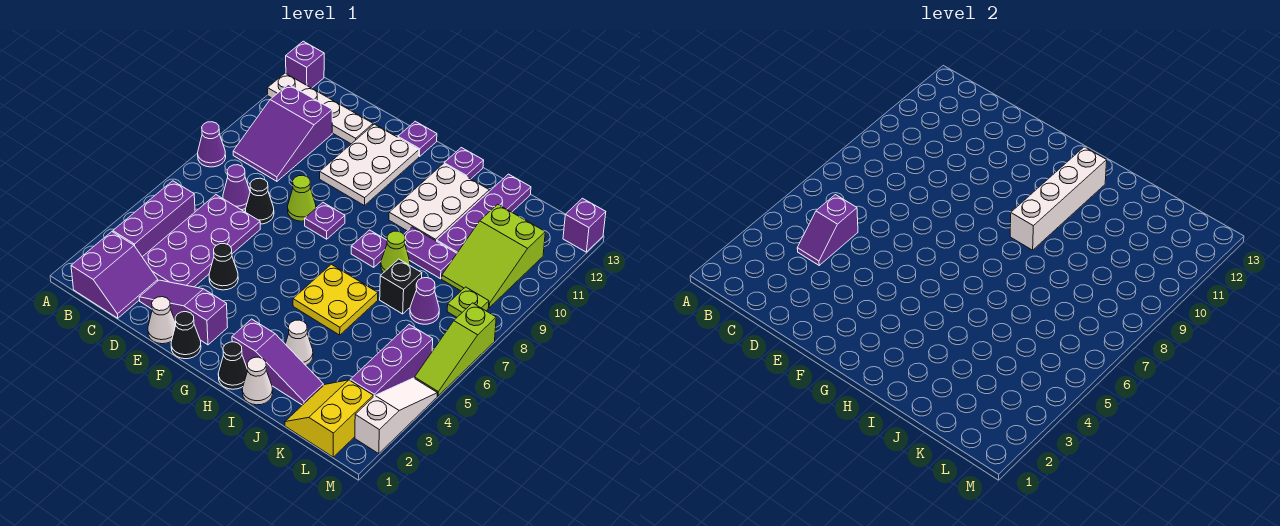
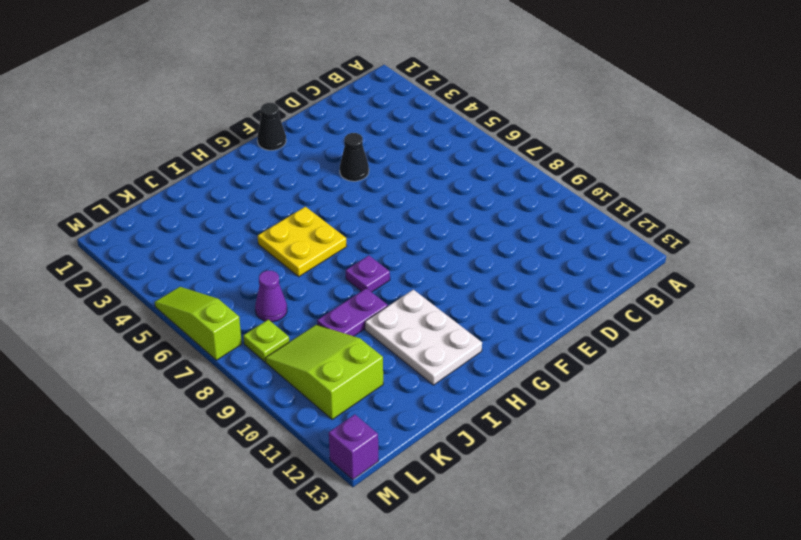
none -> purple cone A8 level 1
none -> white plate A12:D12 level 1
none -> purple brick A13 level 1
none -> purple slope B1:C2 level 1 top B

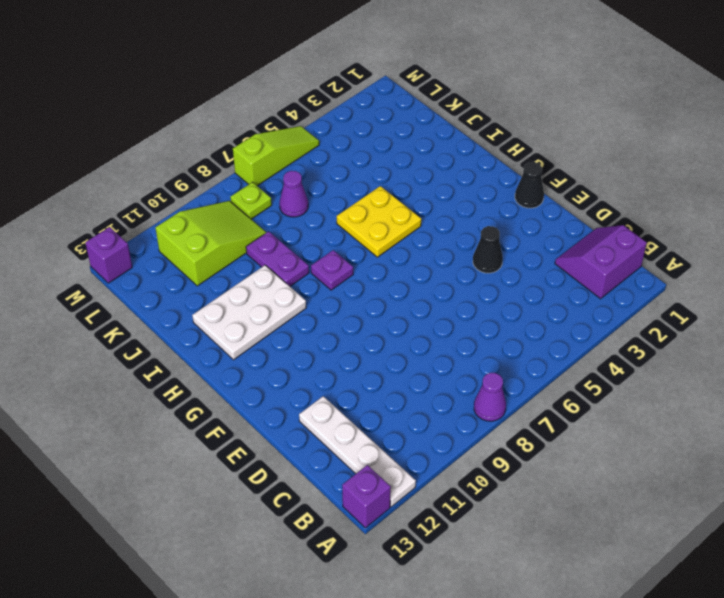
none -> purple brick B3:B5 level 1
none -> purple slope B9:C11 level 1 top 11
none -> purple plate C3:D6 level 1
none -> purple cone C7 level 1

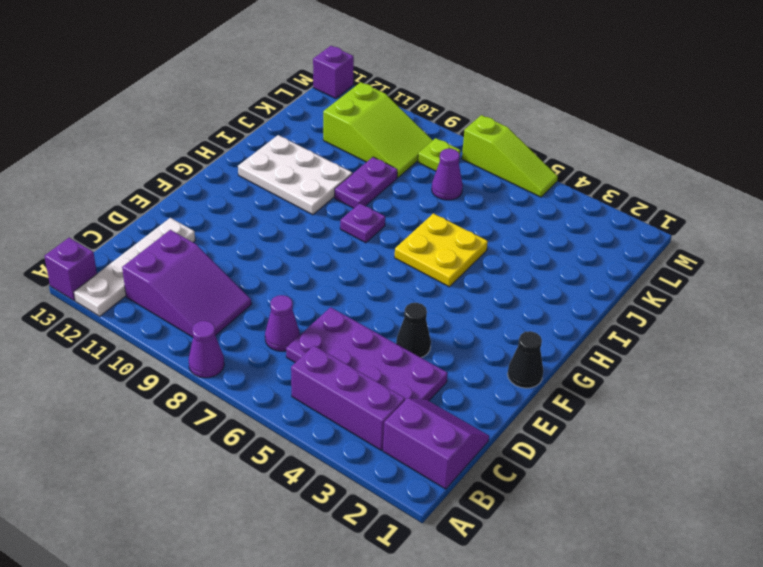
none -> purple slope D2:F2 level 1 top F
none -> black cone D7 level 1
none -> white cone E1 level 1
none -> lime cone E8 level 1

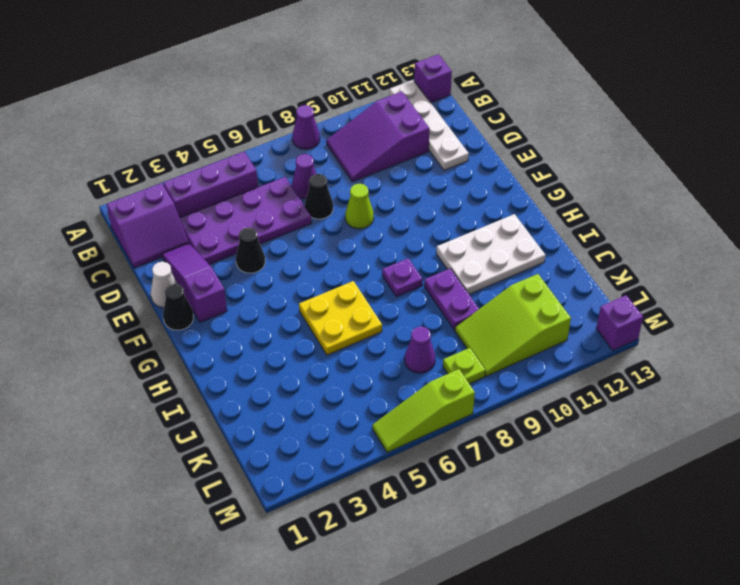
none -> white plate E10:F12 level 1
none -> purple plate F8 level 1
none -> purple plate F13 level 1
none -> black cone H1 level 1

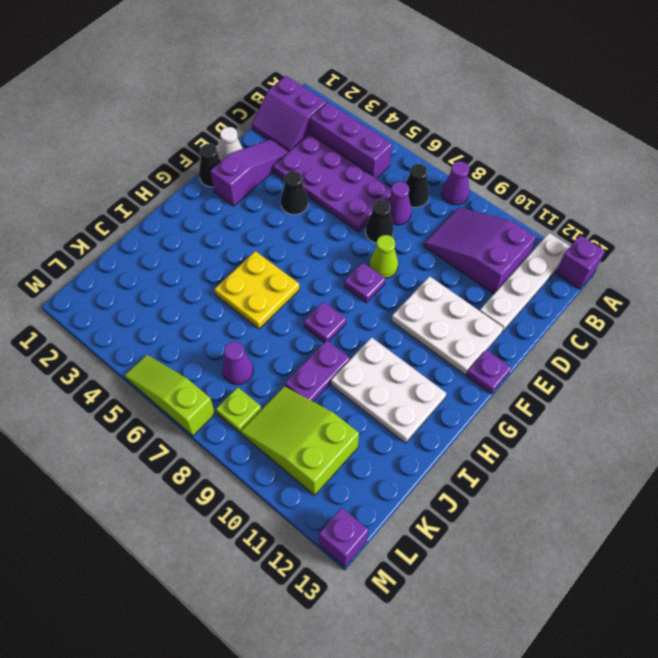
black cone B7 level 1 -> black cone H1 level 1
none -> purple slope H2:J2 level 1 top H
none -> purple plate H13 level 1
none -> white cone I1 level 1
none -> white cone I3 level 1

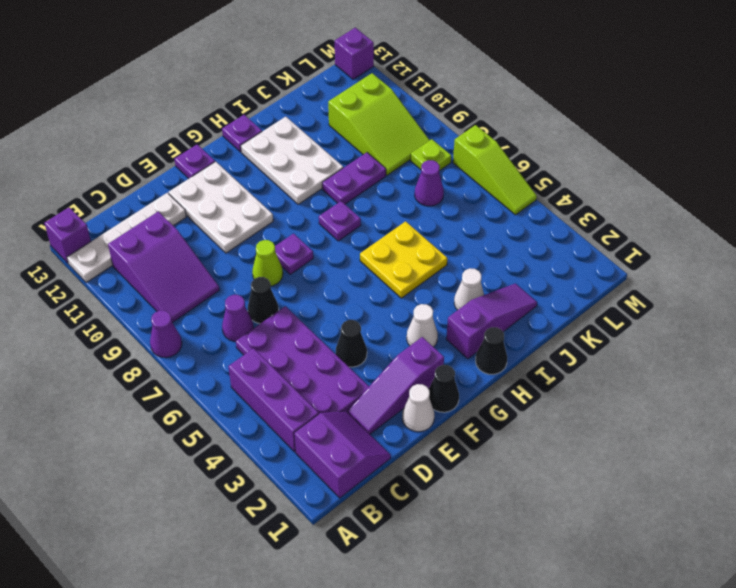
white cone G3 level 1 -> white cone I1 level 1
none -> lime cone I8 level 1
none -> black brick J7 level 1
none -> purple plate J10:J13 level 1
none -> yellow slope K1:L2 level 1 top L

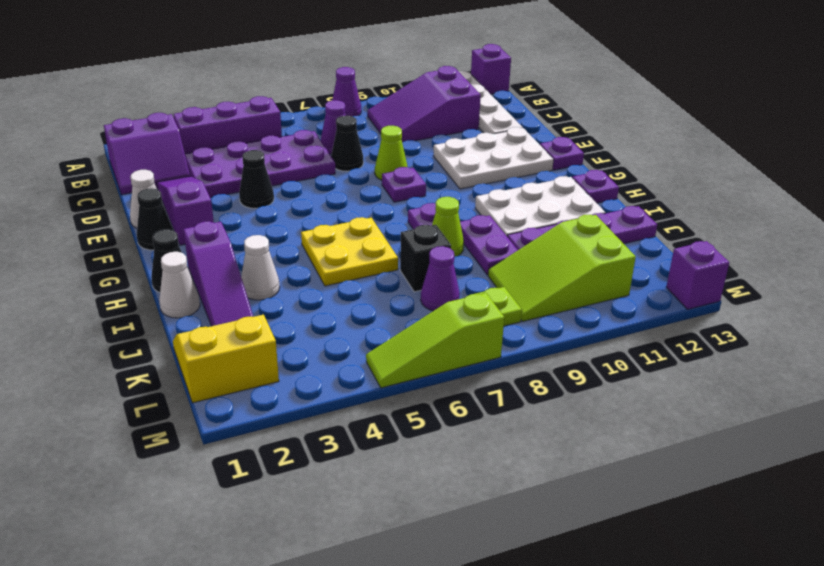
none -> purple brick L3:L5 level 1
none -> white slope M2:M4 level 1 top 2
none -> purple slope C4:C5 level 2 top 5
none -> white brick H9:H12 level 2

